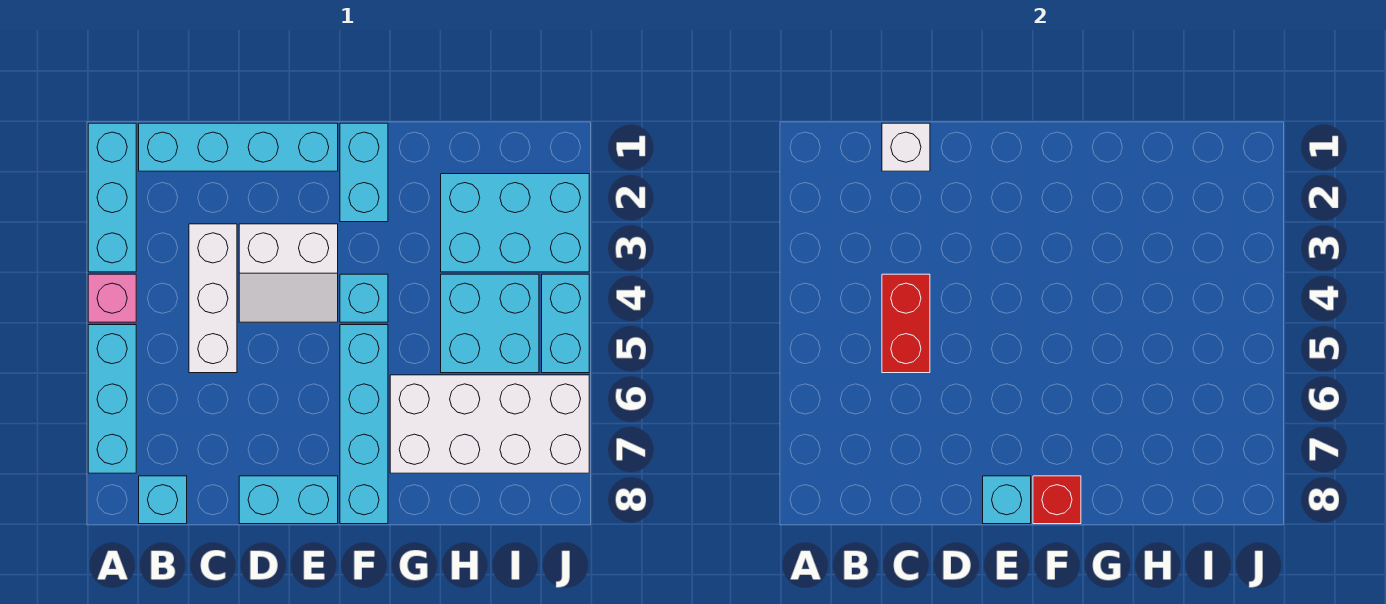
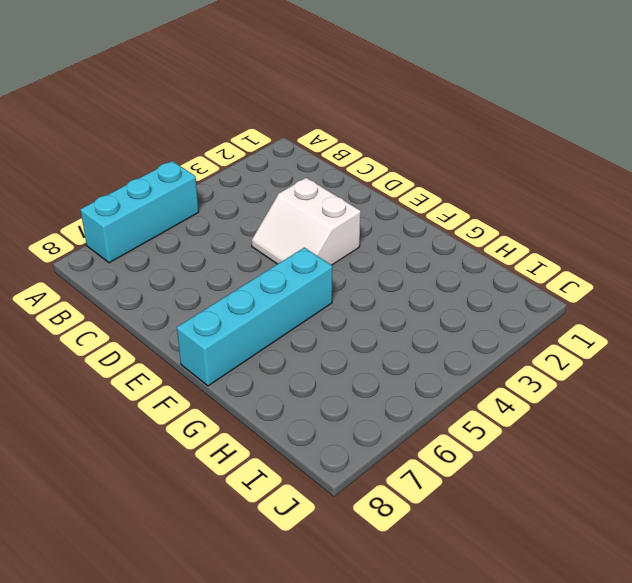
none -> cyan brick A1:A3 level 1
none -> pink brick A4 level 1
none -> cyan brick B1:E1 level 1

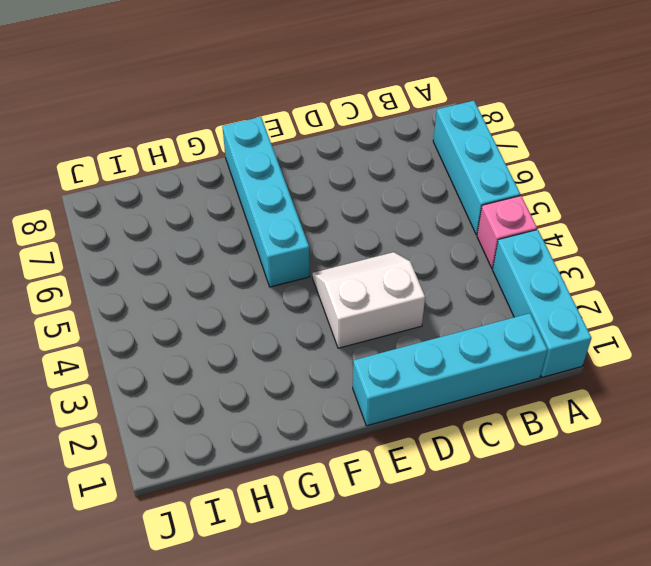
none -> cyan brick B8 level 1
none -> white brick C3:C5 level 1
none -> cyan brick D8:E8 level 1

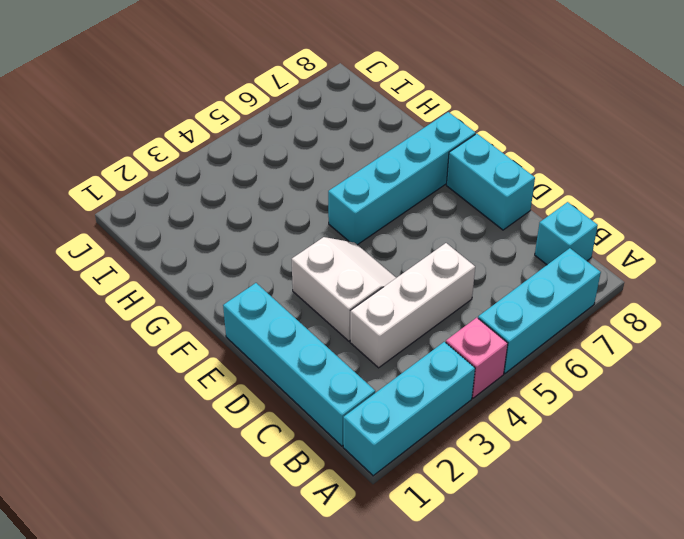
none -> cyan brick F1:F2 level 1
none -> cyan brick F4 level 1
none -> white brick G6:J7 level 1

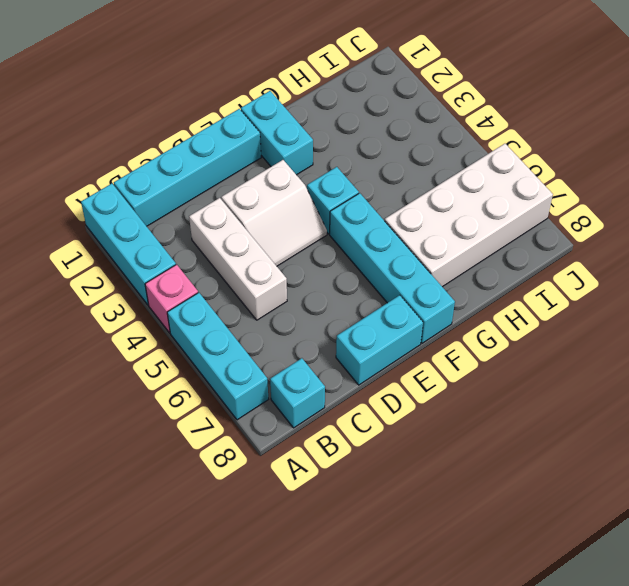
none -> cyan brick H2:J3 level 1
none -> cyan brick H4:I5 level 1
none -> cyan brick J4:J5 level 1

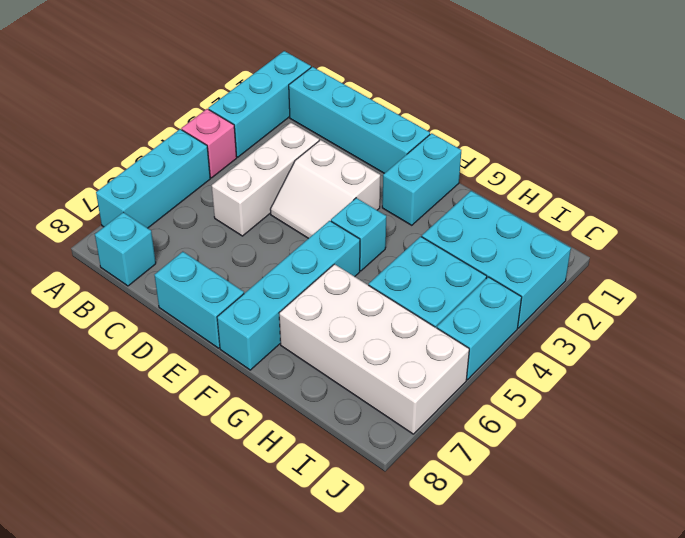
none -> white brick C1 level 2
none -> red brick C4:C5 level 2
none -> cyan brick E8 level 2

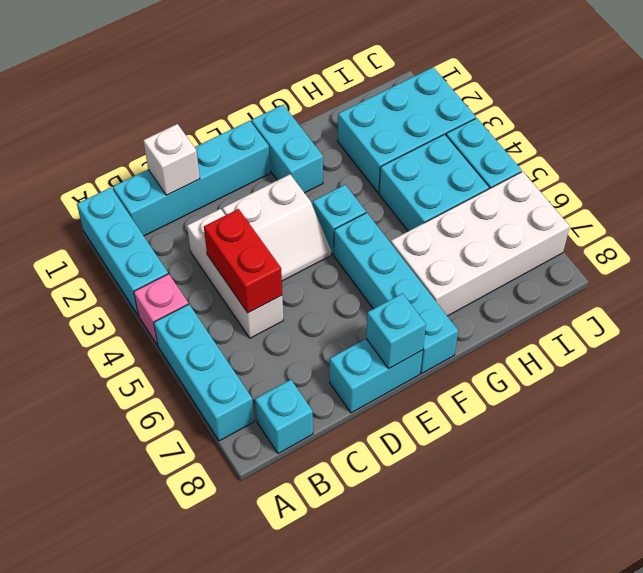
none -> red brick F8 level 2

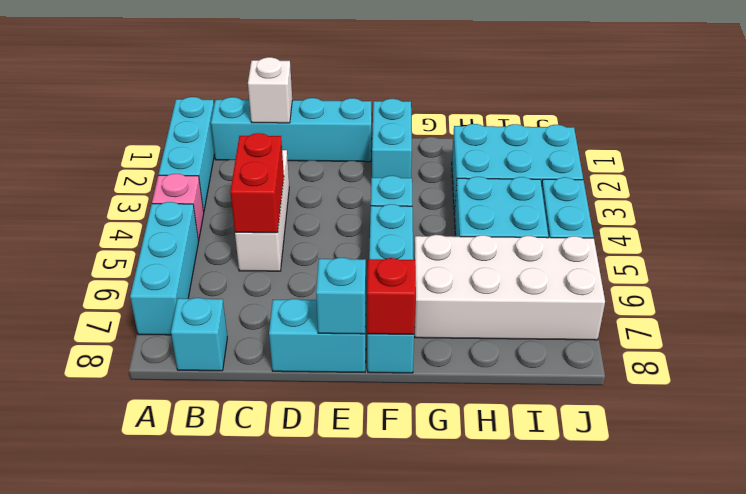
none -> white slope D3:E4 level 1 top 3

